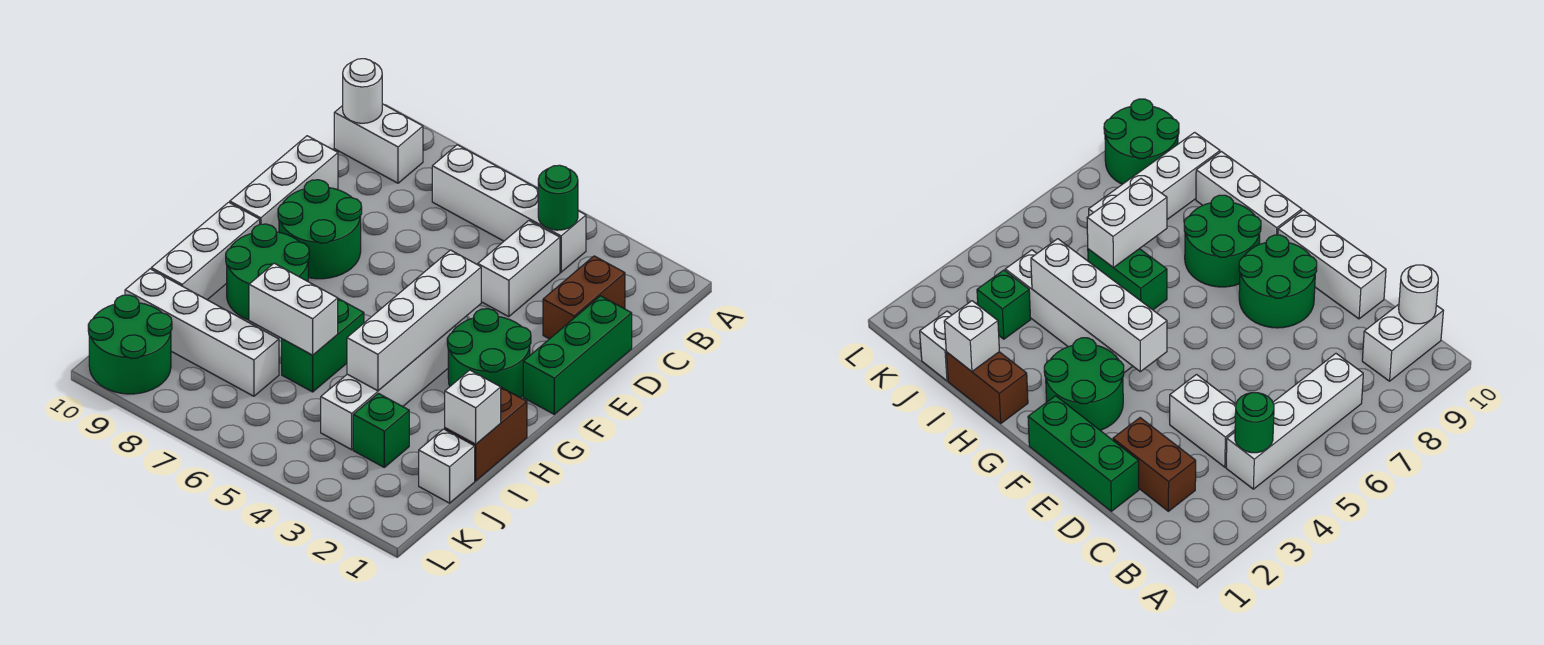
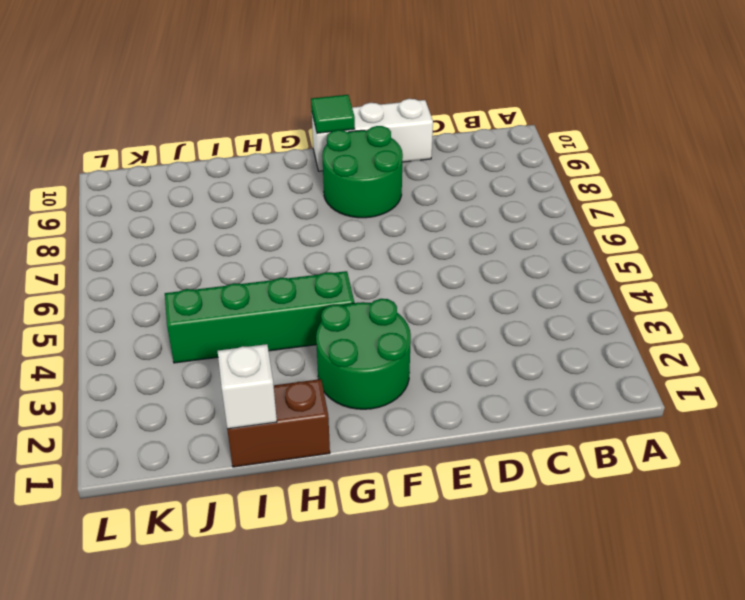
green tile F10 level 2 -> none
green brick G4:J4 level 1 -> white brick G4:J4 level 1
none -> white brick B4:B7 level 1
none -> white brick B9:B10 level 1
none -> brown brick C2:D2 level 1

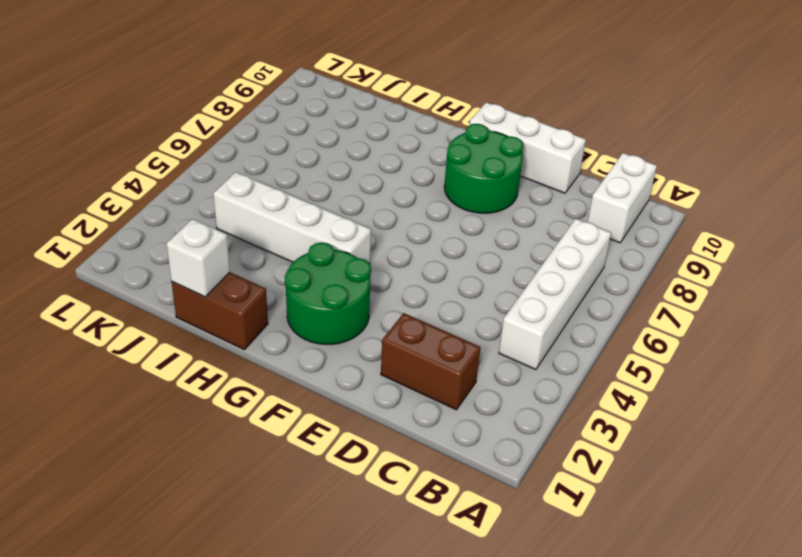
none -> white brick C4:D4 level 1
none -> green brick D1:F1 level 1
none -> green round brick G8:H9 level 1

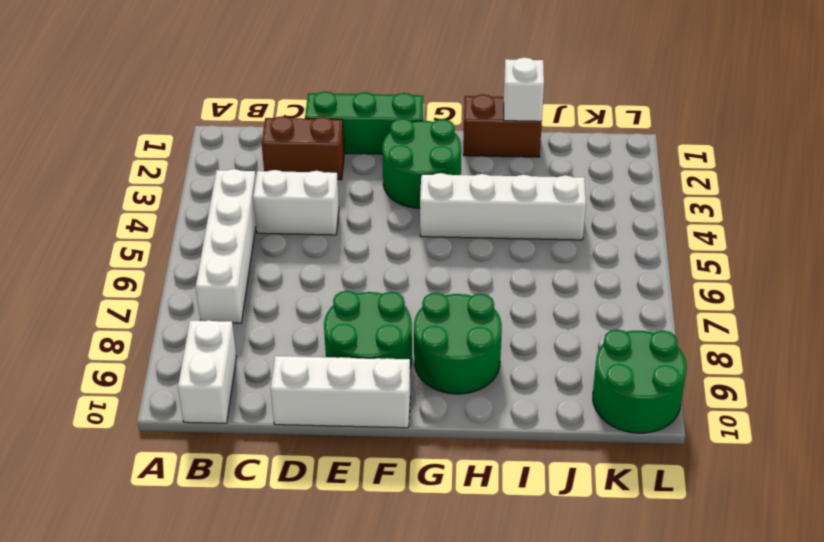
none -> white brick G10:I10 level 1
none -> green brick H6:I6 level 1
none -> white brick J1 level 1

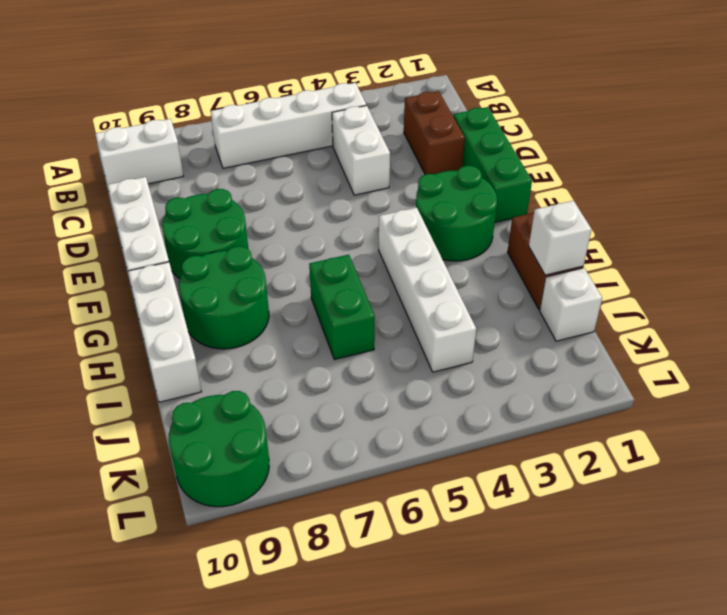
none -> green brick J3 level 1
none -> white brick J7:J10 level 1
none -> green round brick B4 level 2

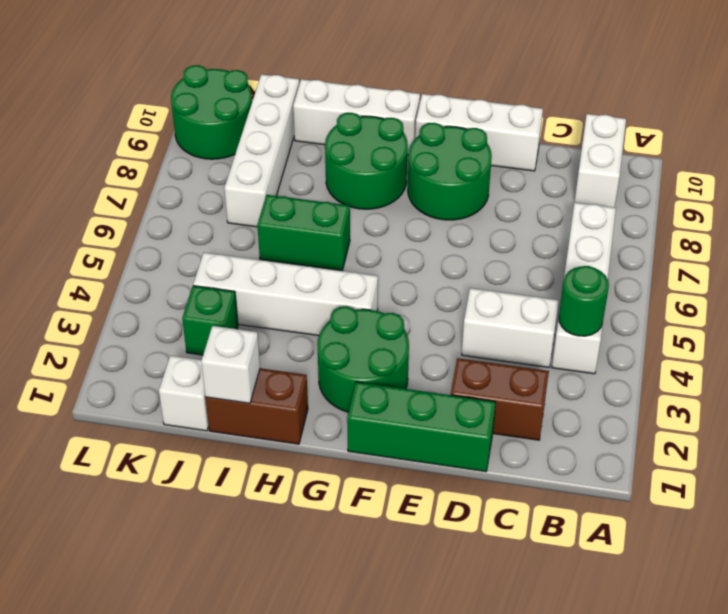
none -> white round brick B10 level 2
none -> white brick F4:I4 level 2
none -> white brick I6:I7 level 2

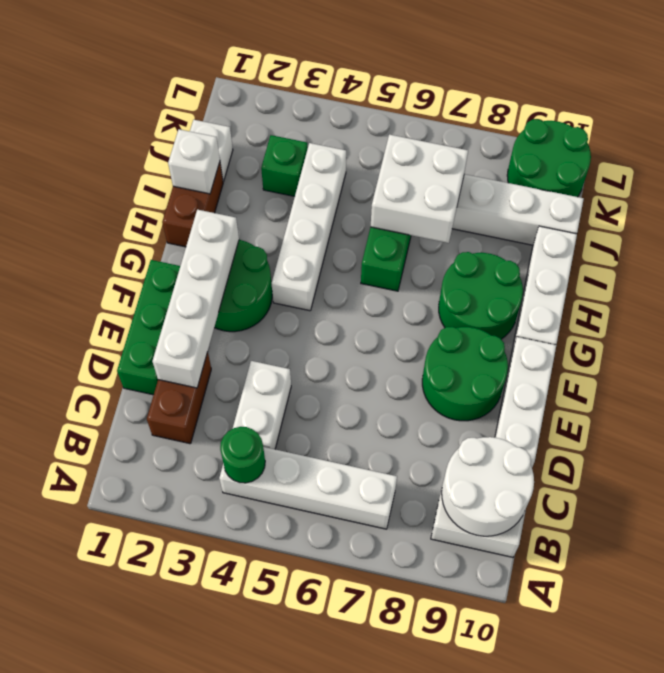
white round brick B9:C10 level 2 -> white round brick B10 level 2
white brick D2:G2 level 2 -> white brick F4:I4 level 2
white brick I6:J7 level 2 -> white brick I6:I7 level 2

